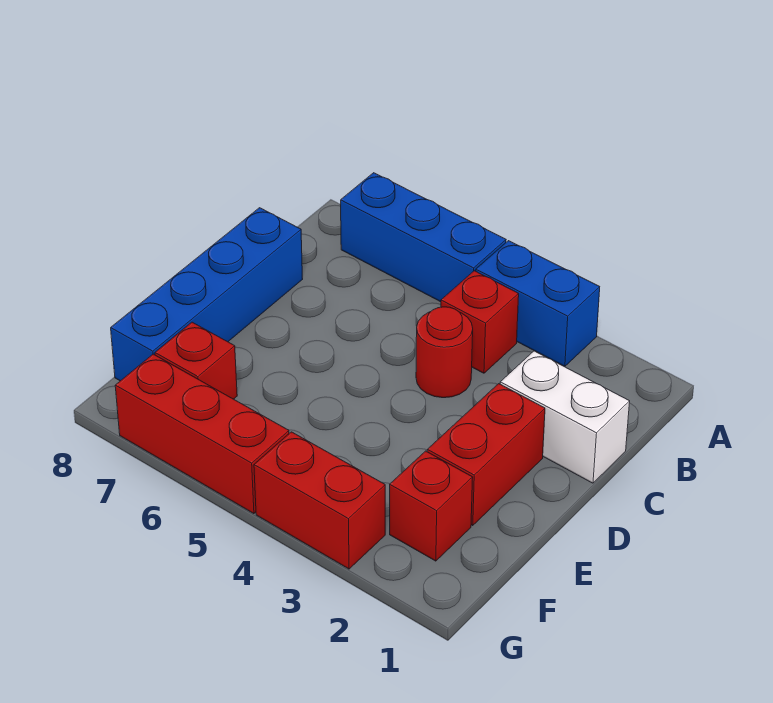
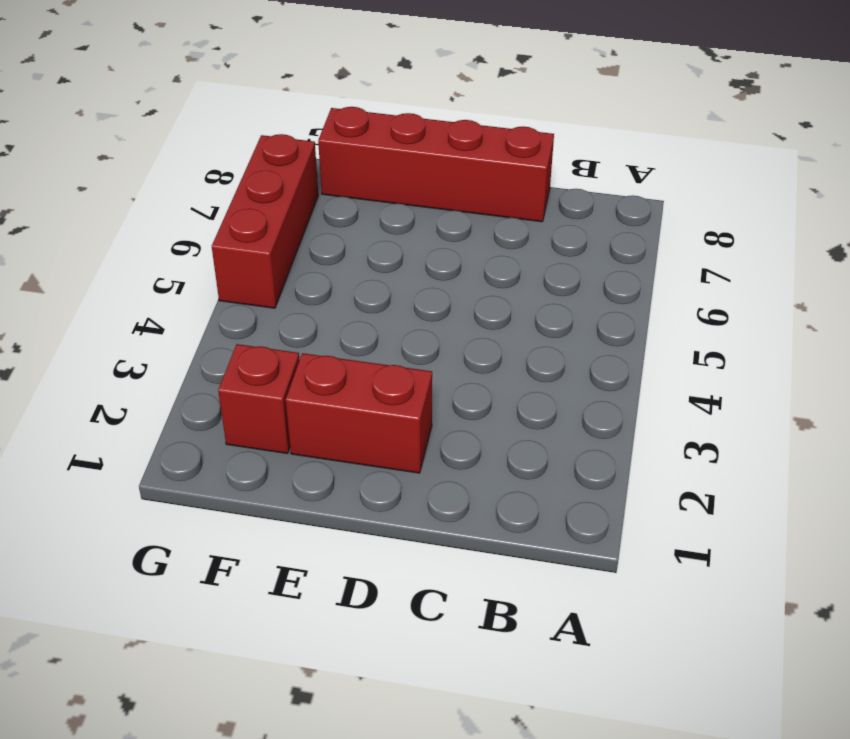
red brick C8:F8 level 1 -> blue brick C8:F8 level 1
none -> blue brick A3:A4 level 1
none -> blue brick A5:A7 level 1

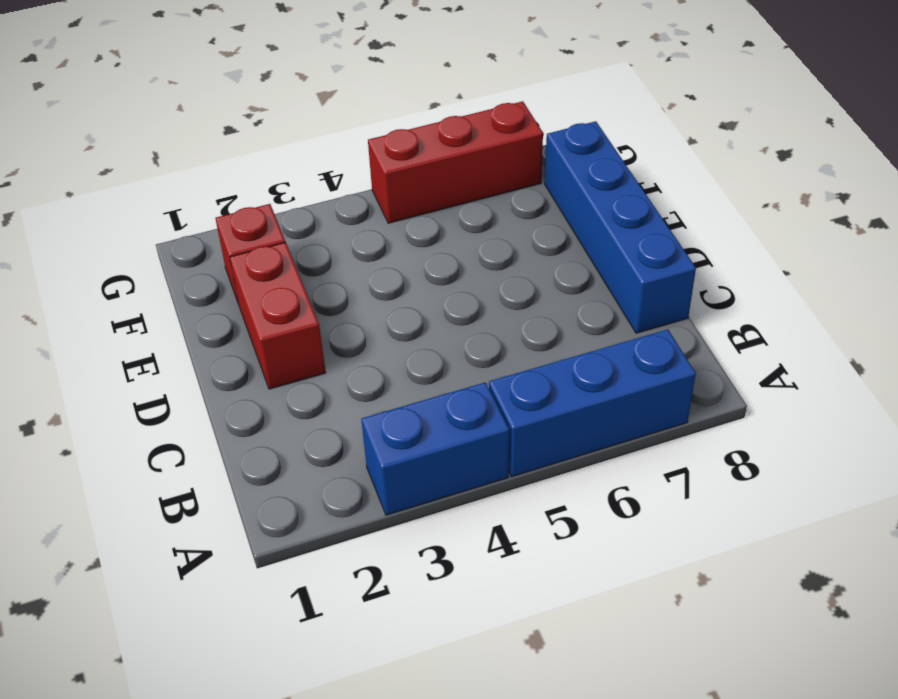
none -> red brick B4 level 1
none -> white brick C1:C2 level 1

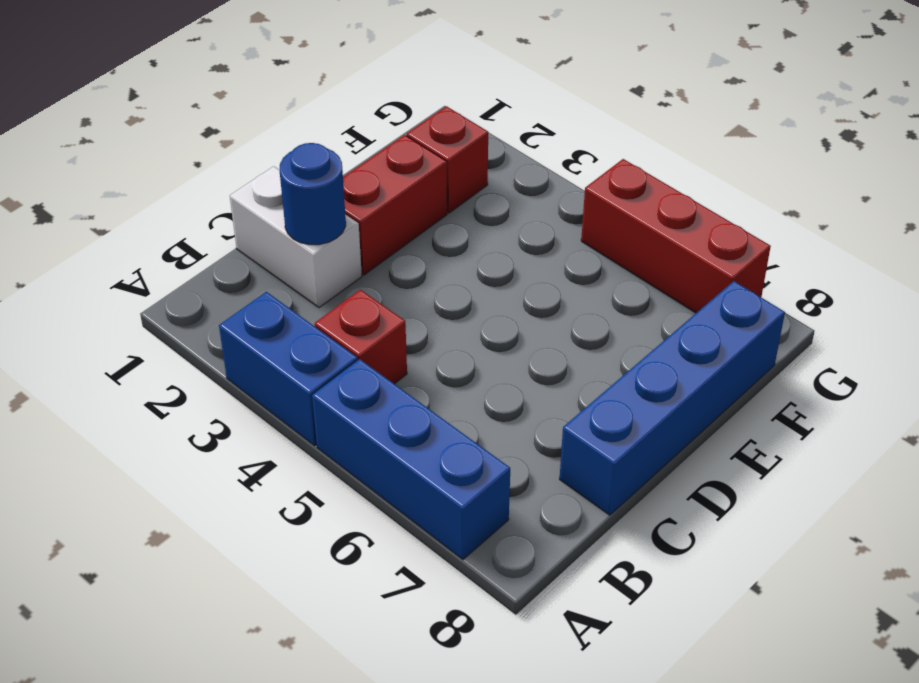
blue round brick C2 level 2 -> none
none -> red round brick C4 level 1
none -> red brick F7 level 1

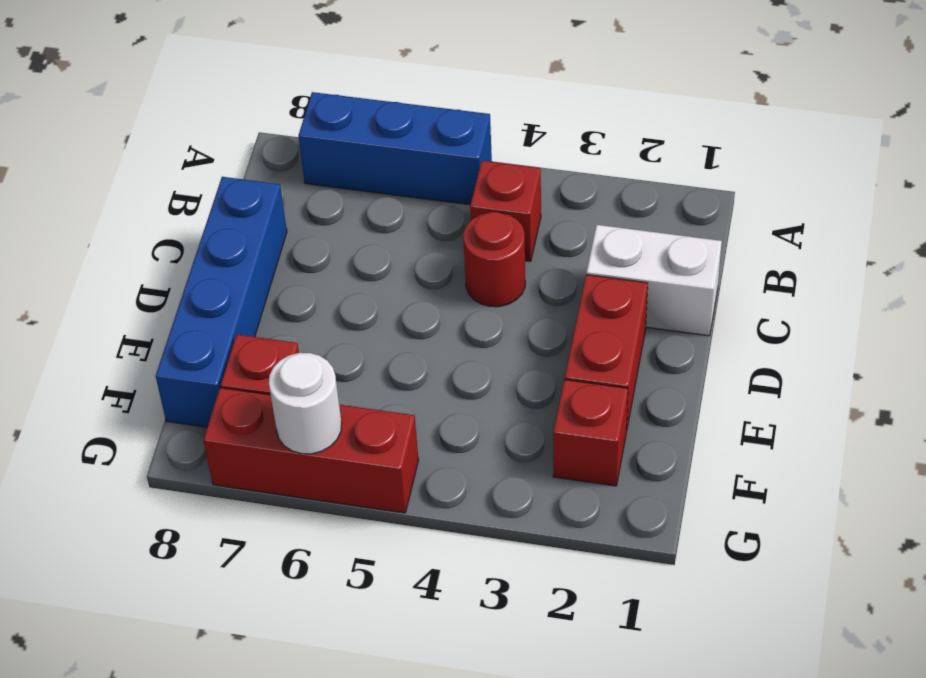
white round brick G6 level 2 -> none
none -> blue brick A3:A4 level 1
none -> red brick G3:G4 level 1

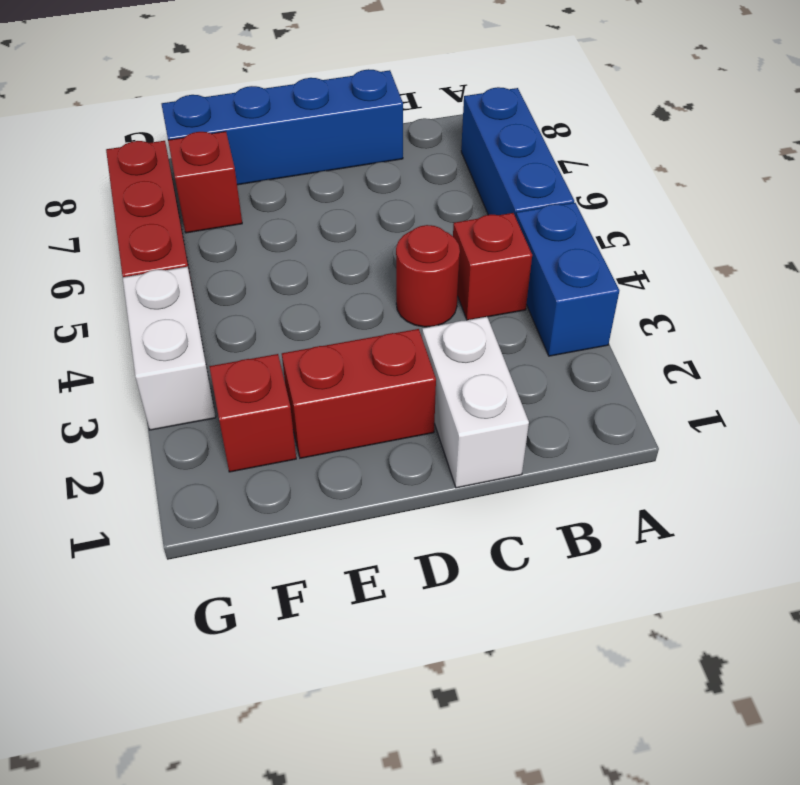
white brick G3:G4 level 1 -> red brick G3:G4 level 1

